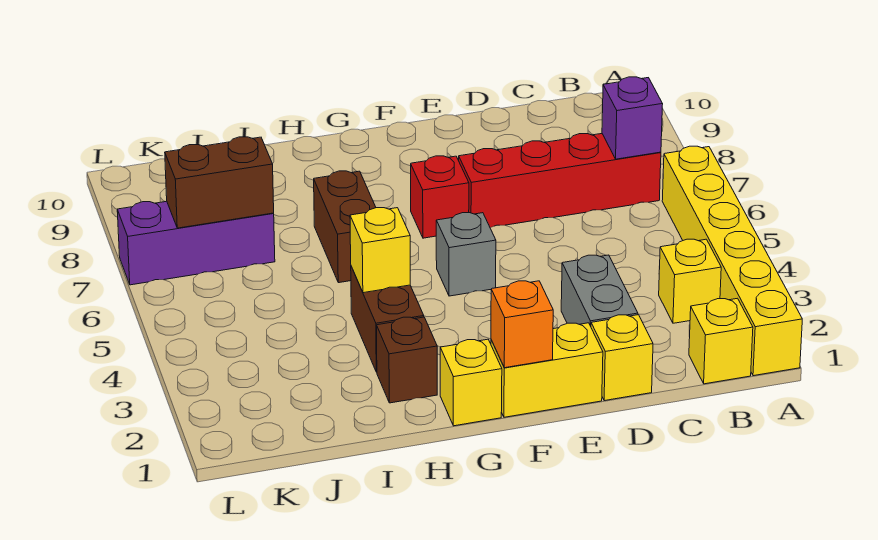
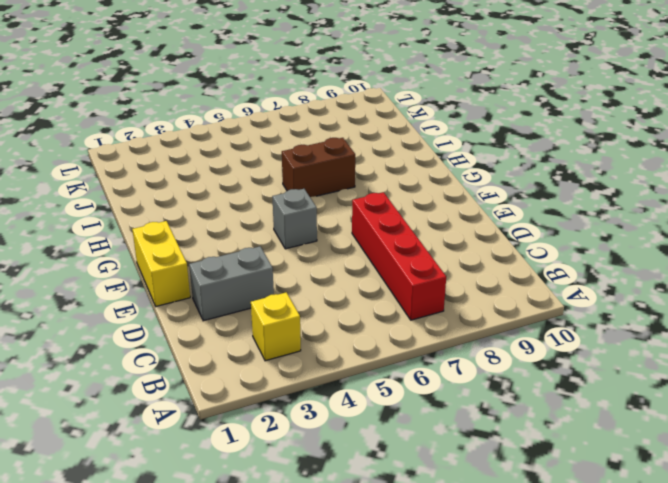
none -> yellow brick A1:A6 level 1
none -> yellow brick B1 level 1
none -> yellow brick D1 level 1

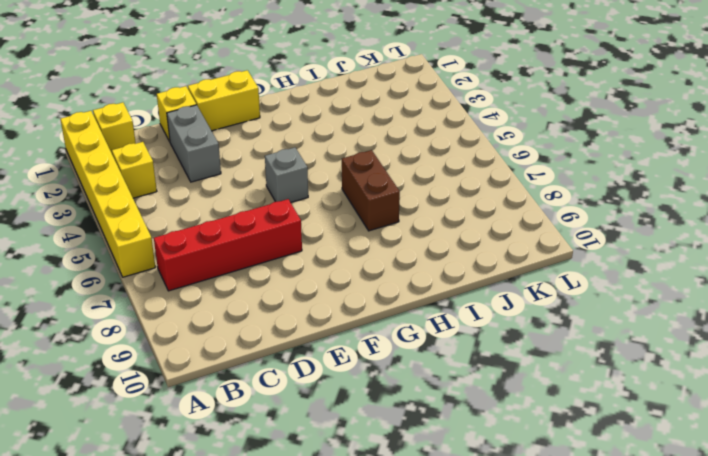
none -> red brick F7 level 1
none -> yellow brick G1 level 1
none -> brown brick H2 level 1

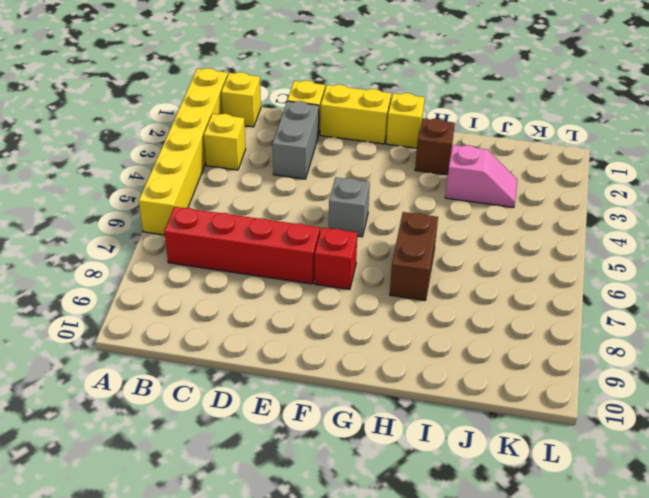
pink slope I3:J3 level 1 top I -> none
none -> brown brick H3:H4 level 1
none -> purple brick J7:L7 level 1
none -> purple brick B7 level 2

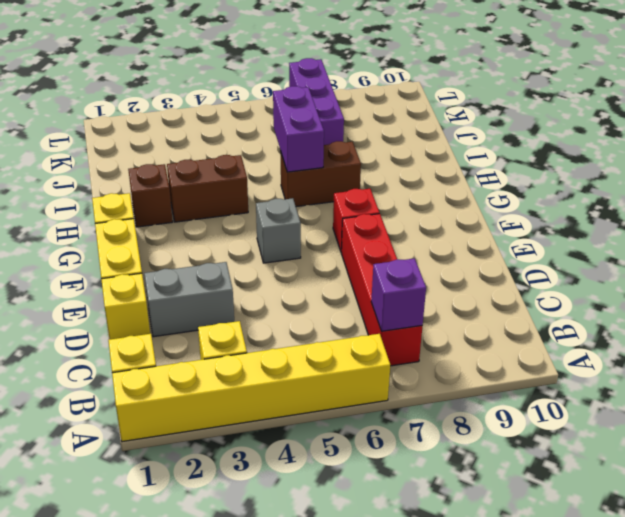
purple brick H6:I6 level 2 -> none
none -> orange brick F1 level 2
none -> yellow brick H4 level 2
none -> brown brick J7:K7 level 2

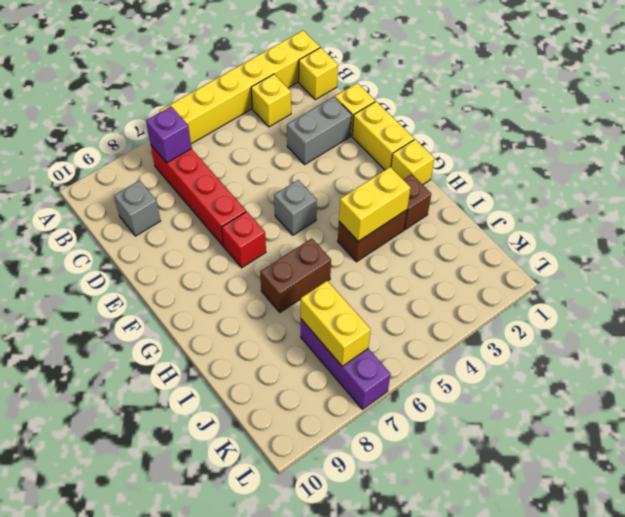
grey brick C9 level 1 -> none
yellow brick H3:H4 level 2 -> yellow brick H4 level 2
yellow brick J7:K7 level 2 -> brown brick J7:K7 level 2
none -> orange brick F1 level 2

